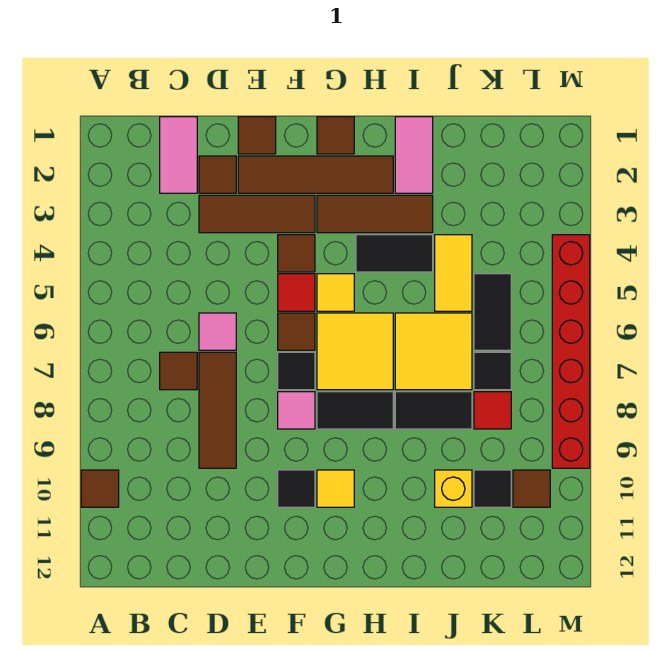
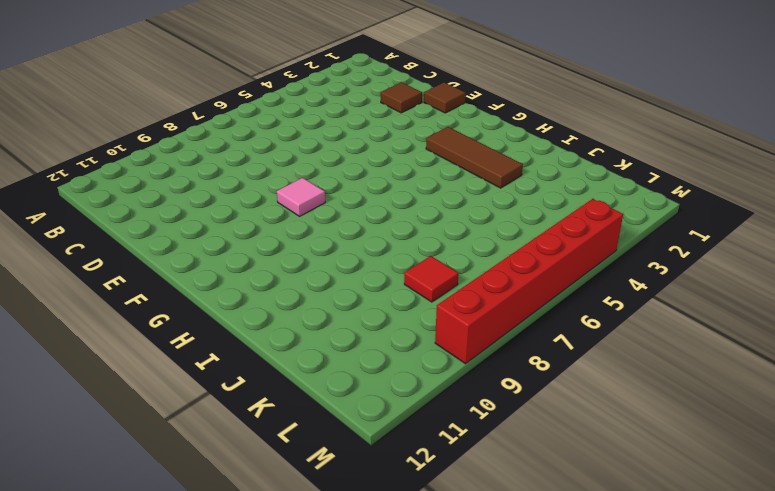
none -> brown tile A10 level 1
none -> pink tile C1:C2 level 1
none -> brown tile C7 level 1
none -> brown tile D3:F3 level 1

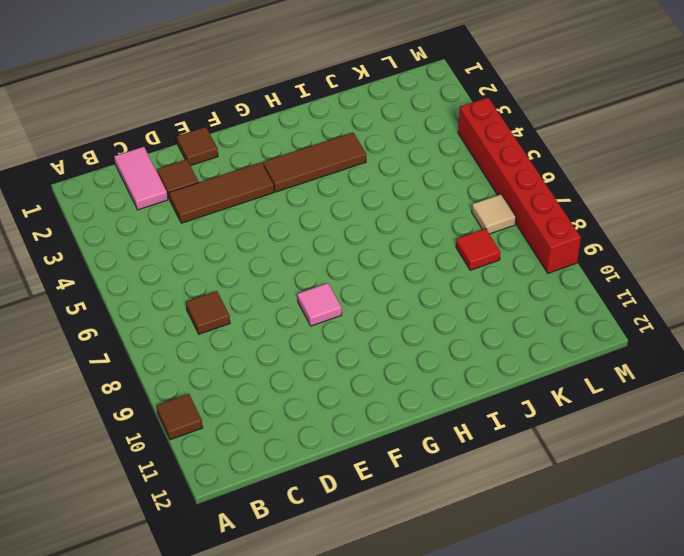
tan tile L7 level 1 -> none
none -> pink tile D6 level 1
none -> brown tile D7:D9 level 1
none -> brown tile E2:H2 level 1
none -> brown tile F4 level 1

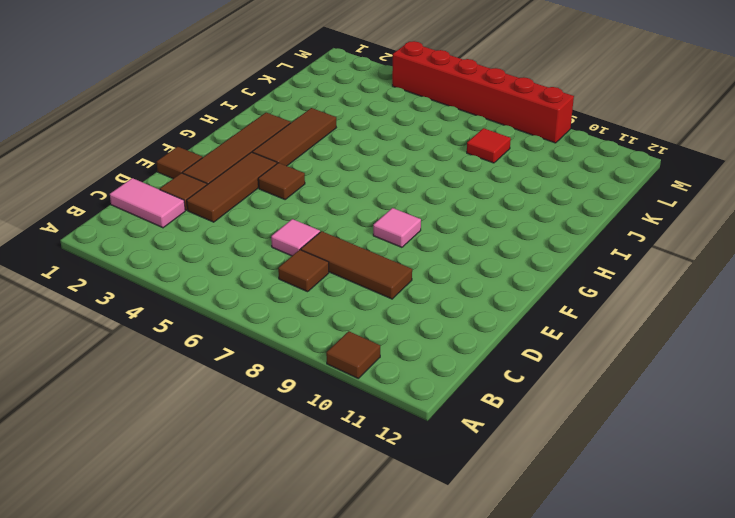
none -> red tile F5 level 1
none -> brown tile F6 level 1
none -> black tile F7 level 1
none -> black tile F10 level 1

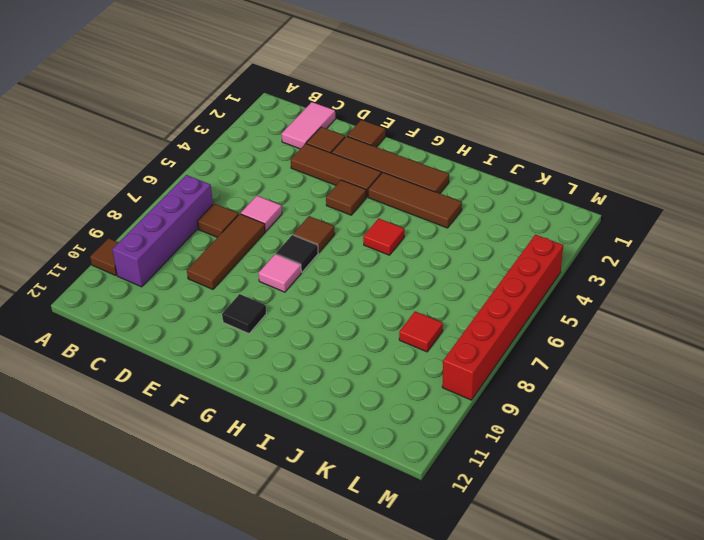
purple brick B7:B10 level 1 -> none
red tile H5 level 1 -> red tile F5 level 1
none -> brown tile G1 level 1
none -> yellow tile G5 level 1
none -> yellow tile G6:H7 level 1
none -> black tile G8:H8 level 1

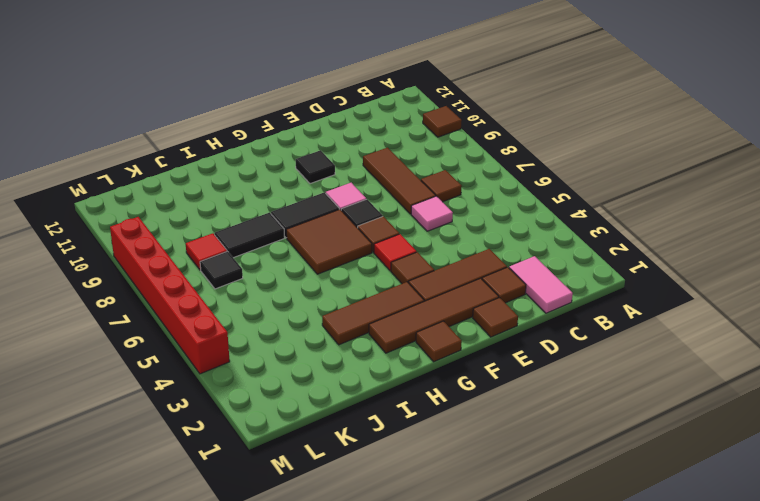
brown tile G6:H7 level 1 -> yellow tile G6:H7 level 1
none -> yellow tile G5 level 1
none -> yellow tile G10 level 1
none -> black tile H4:I4 level 1
none -> pink tile I1:I2 level 1

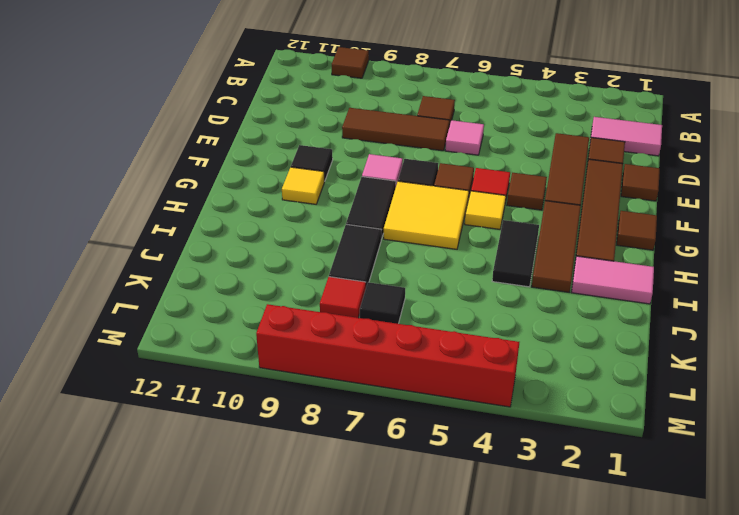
none -> yellow tile I6:J7 level 1
none -> yellow tile J4:J5 level 1
none -> yellow brick J10 level 1
none -> black tile K5:K6 level 1

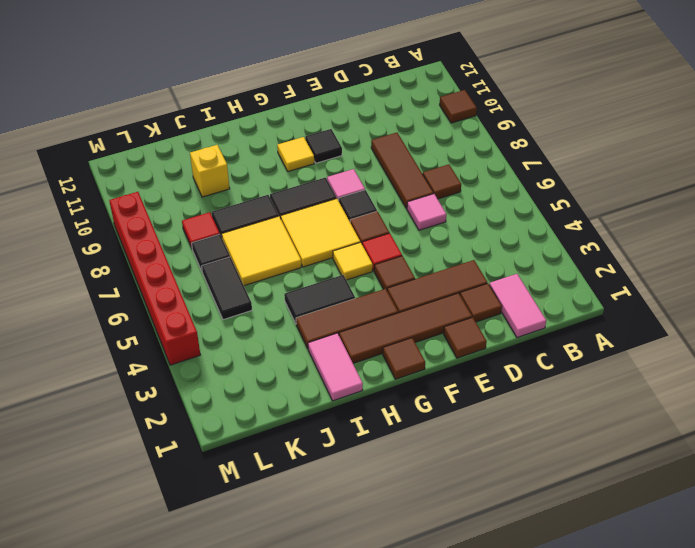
none -> yellow tile J4:J5 level 1
none -> black tile K10 level 1
none -> brown tile L10 level 1

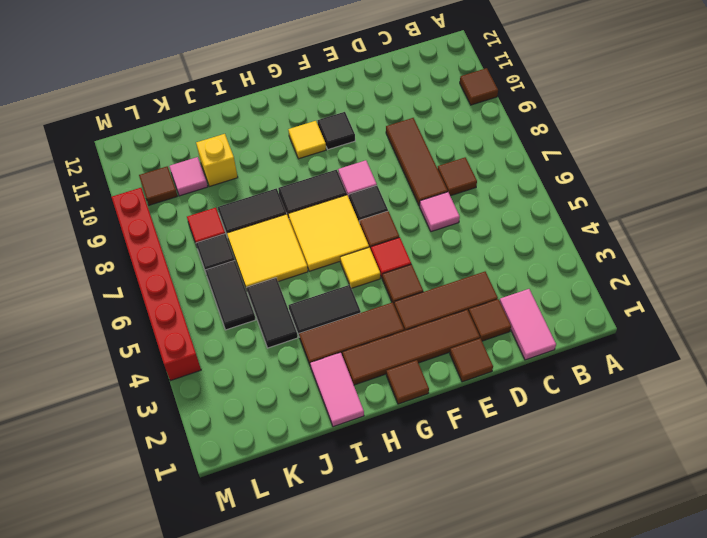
black tile J4:J5 level 1 -> yellow tile J4:J5 level 1
pink tile K10 level 1 -> black tile K10 level 1

